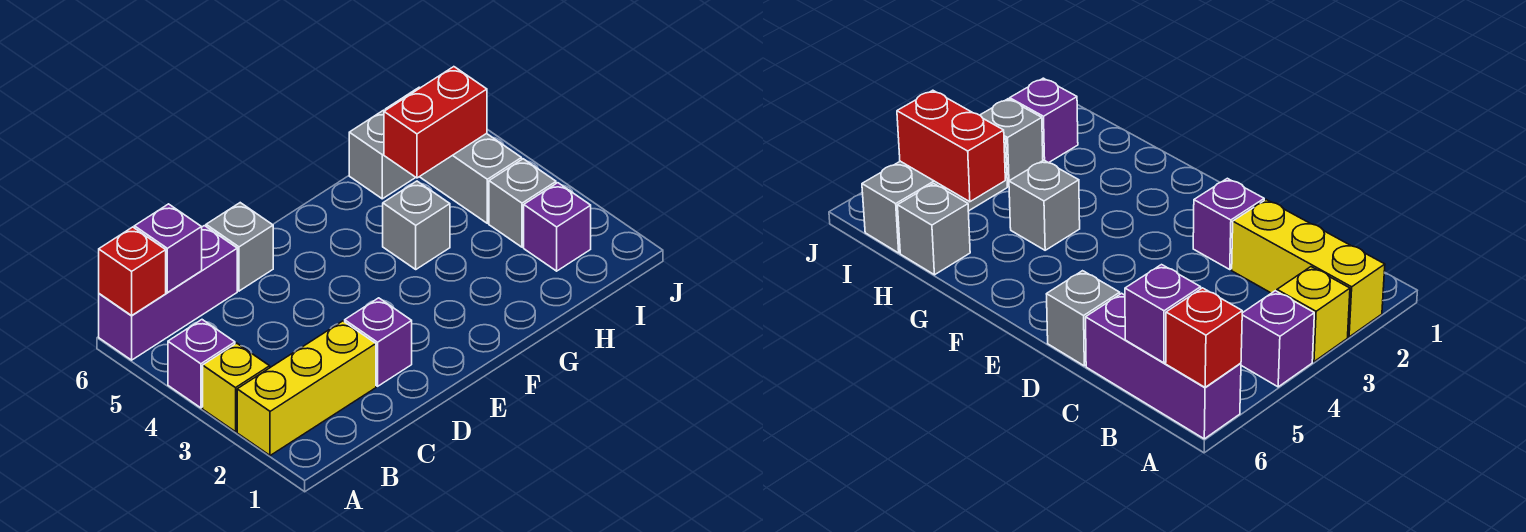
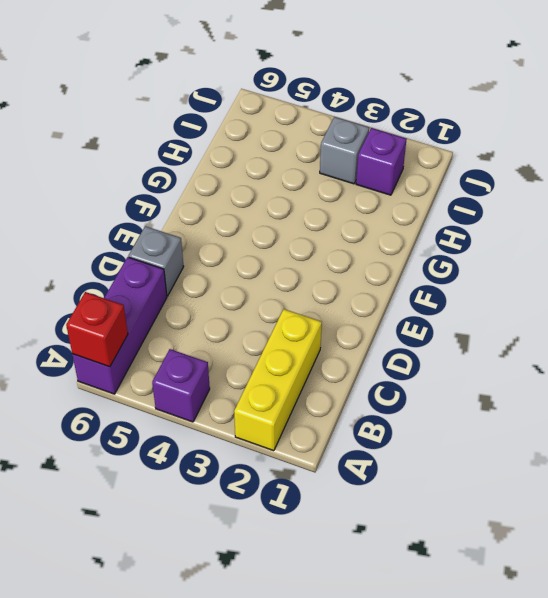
none -> yellow brick A3 level 1
none -> purple brick D2 level 1
none -> grey brick G4 level 1

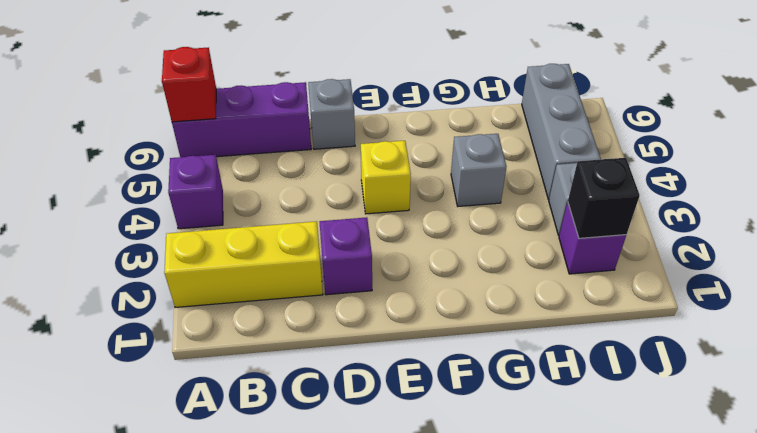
yellow brick E4 level 1 -> yellow brick A3 level 1
black brick I2 level 2 -> none
none -> grey brick H6 level 1
none -> purple brick B6 level 2
none -> red brick H5:I5 level 2

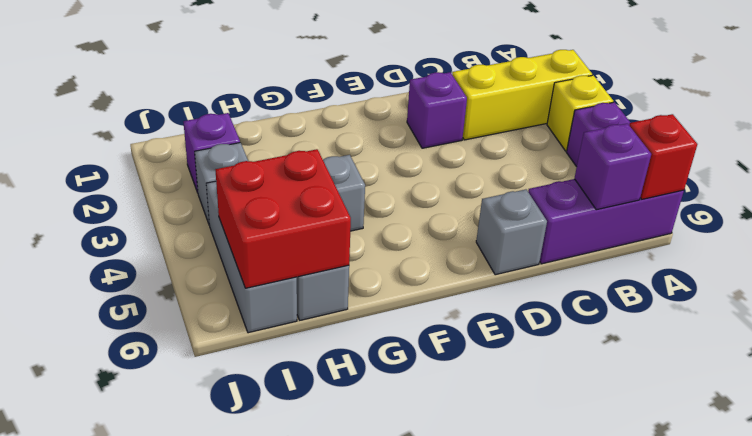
red brick H5:I6 level 2 -> red brick H5:I5 level 2

